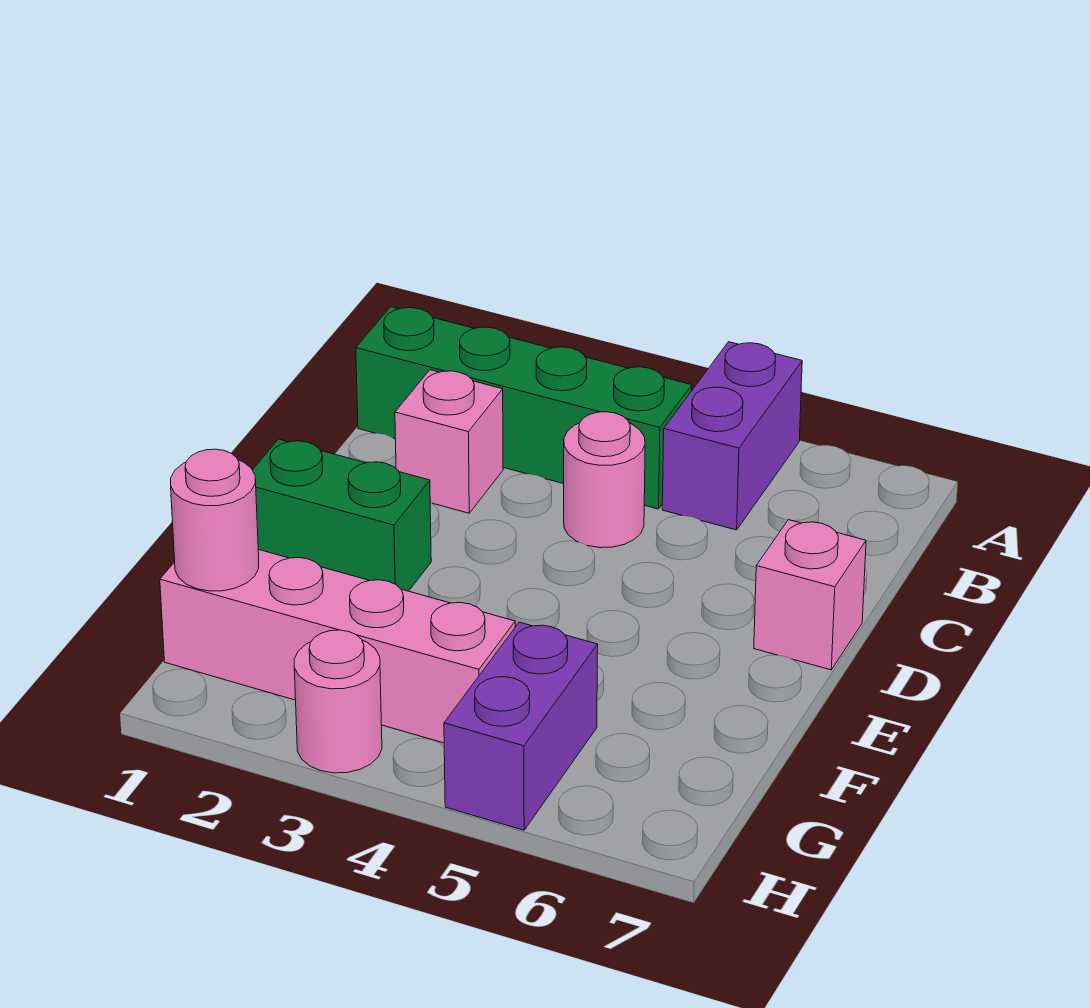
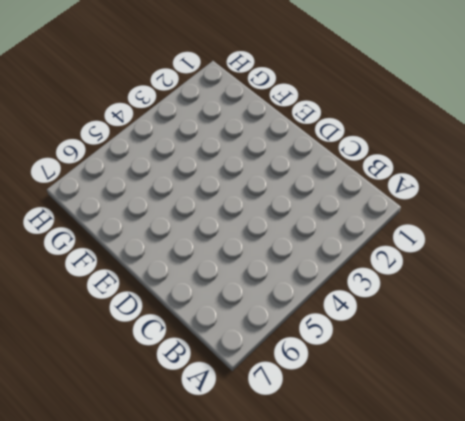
none -> purple brick A5:B5 level 1
none -> green brick B1:B4 level 1

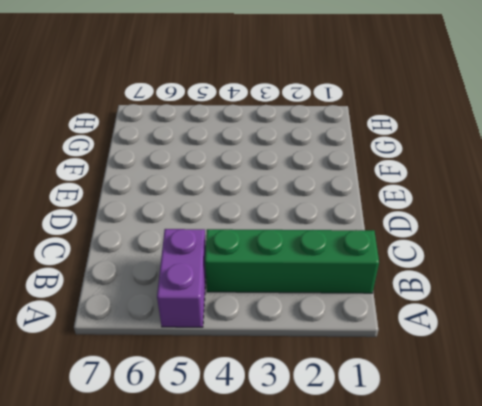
none -> pink brick C2 level 1
none -> pink round brick C4 level 1

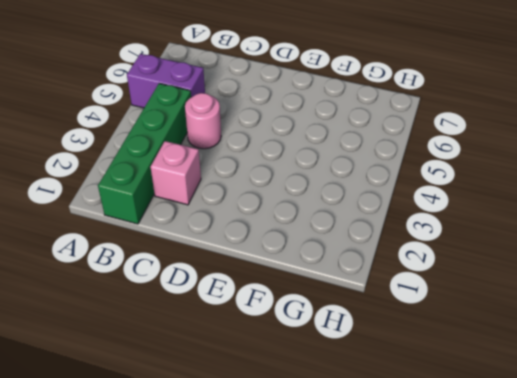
none -> pink brick D7 level 1
none -> green brick E1:E2 level 1

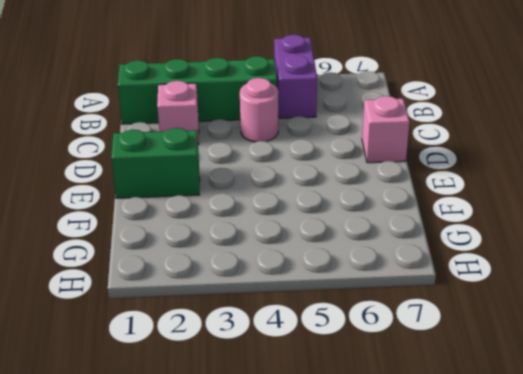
none -> pink brick G1:G4 level 1
none -> purple brick G5:H5 level 1

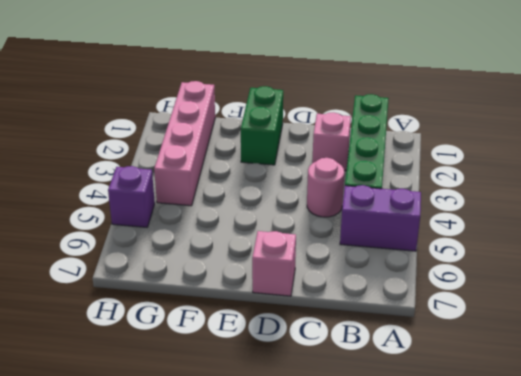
purple brick H5 level 1 -> purple brick G5:H5 level 1
none -> pink round brick H3 level 1
none -> pink round brick G1 level 2

